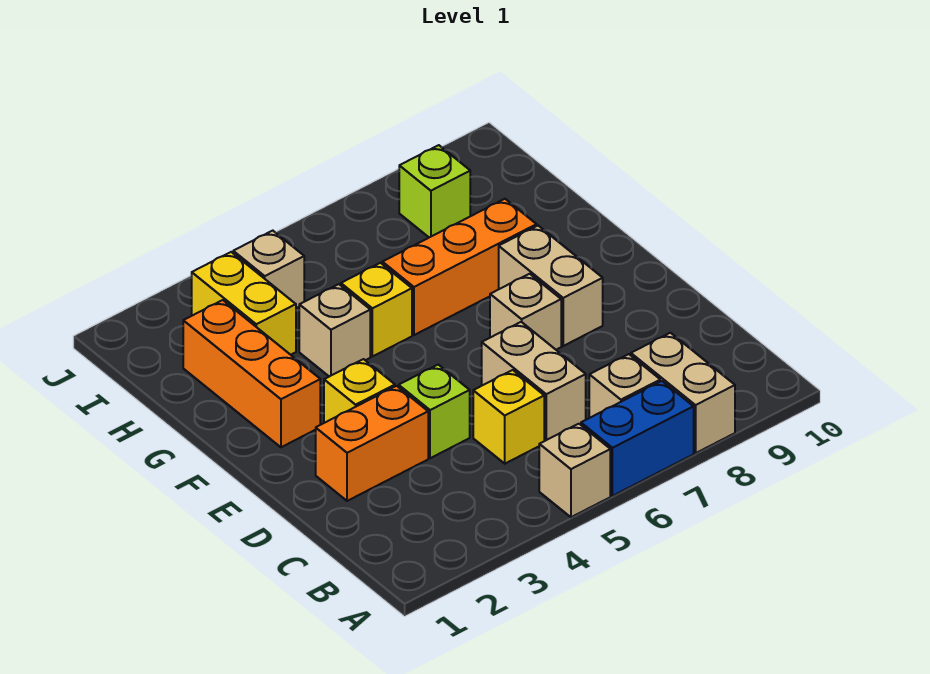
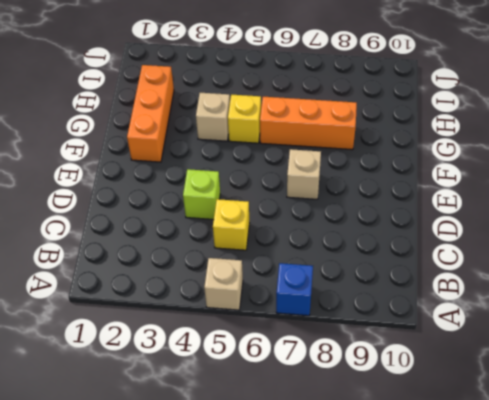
blue brick A7 level 1 -> blue brick A6:A7 level 1
none -> tan brick A8:B8 level 1
none -> tan brick B7 level 1
none -> tan brick C6:D6 level 1

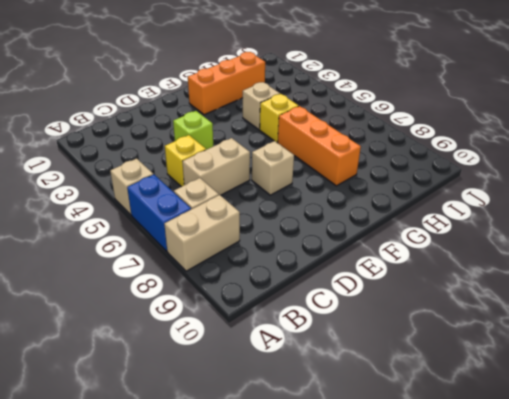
none -> orange brick D2:D3 level 1
none -> yellow brick E3 level 1
none -> tan brick E8:F8 level 1

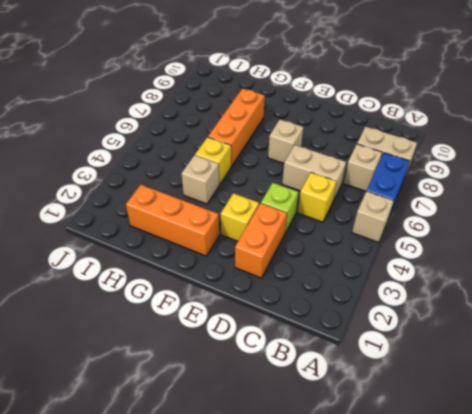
none -> tan brick E8:F8 level 1
none -> yellow brick H3:I3 level 1
none -> tan brick I4 level 1

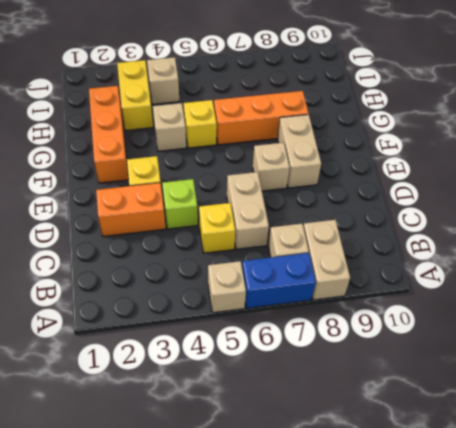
none -> lime brick I8 level 1

